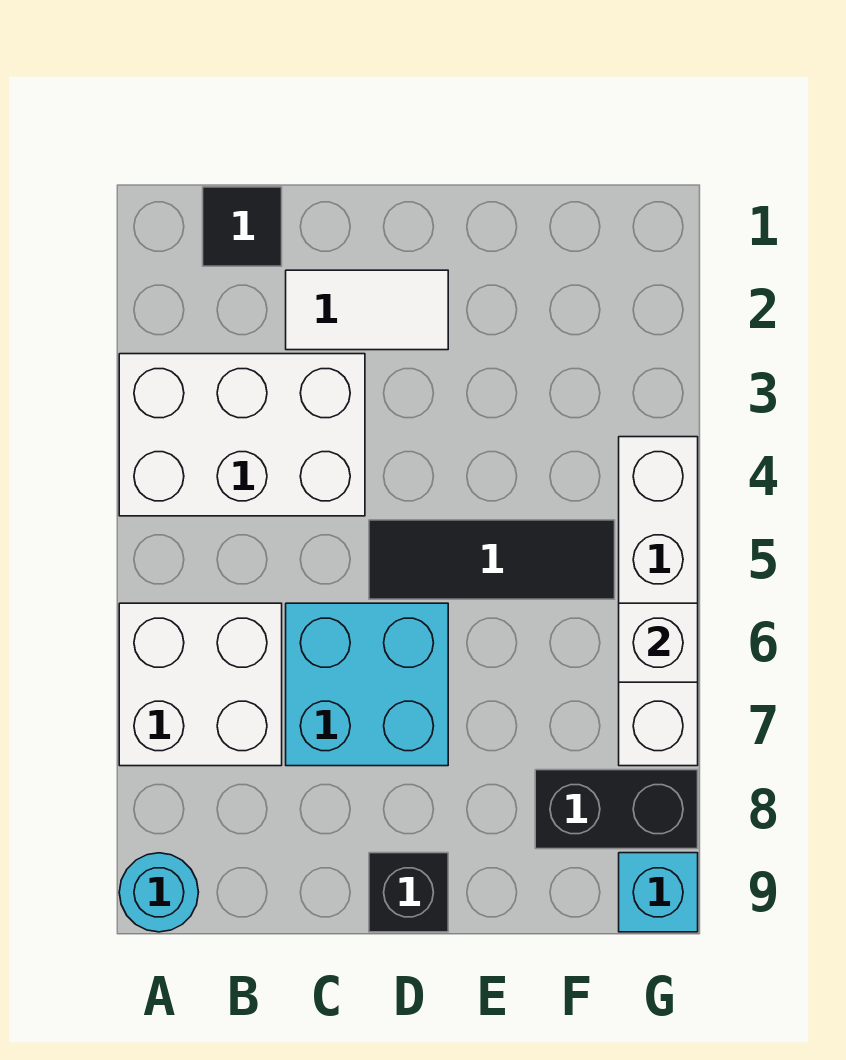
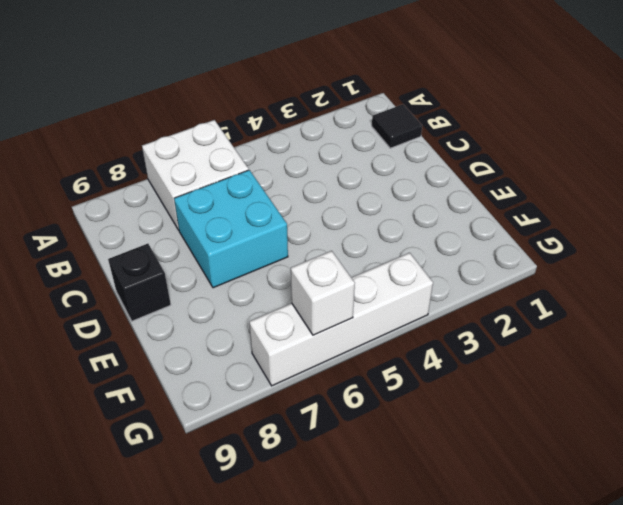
none -> white brick A3:C4 level 1
none -> cyan round brick A9 level 1
none -> white tile C2:D2 level 1

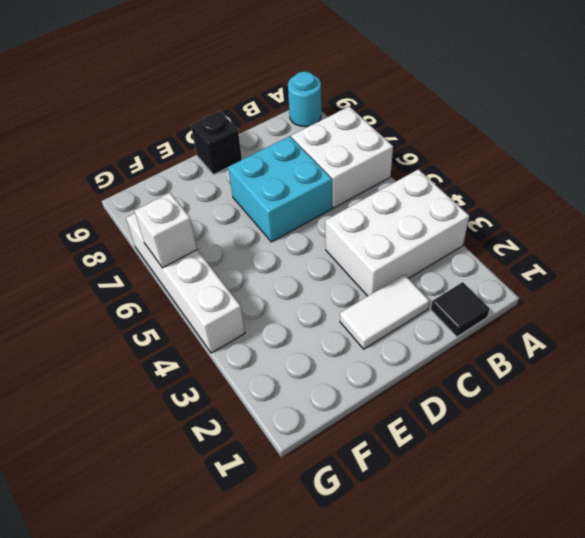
none -> black tile D5:F5 level 1
none -> black brick F8:G8 level 1
none -> cyan brick G9 level 1

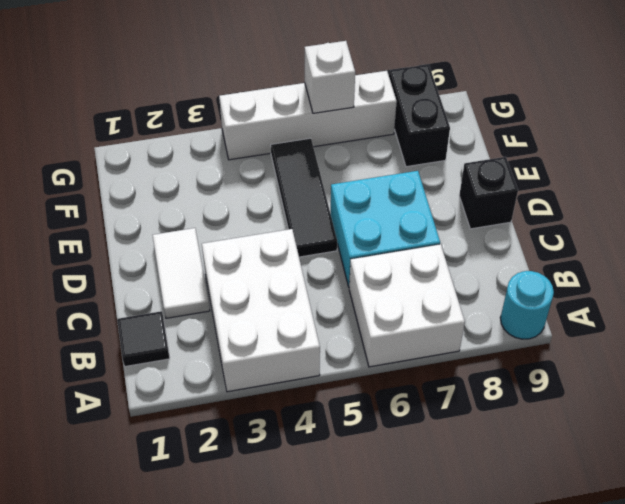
none -> cyan brick G9 level 1

